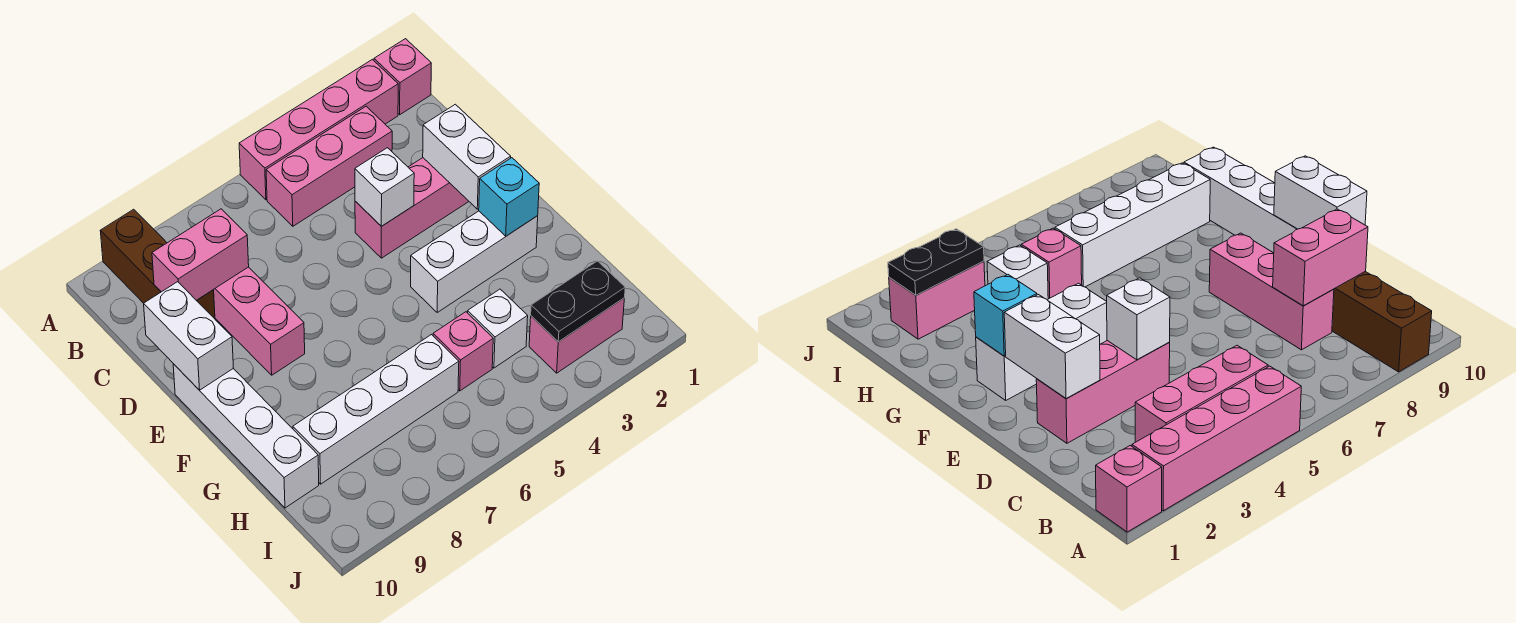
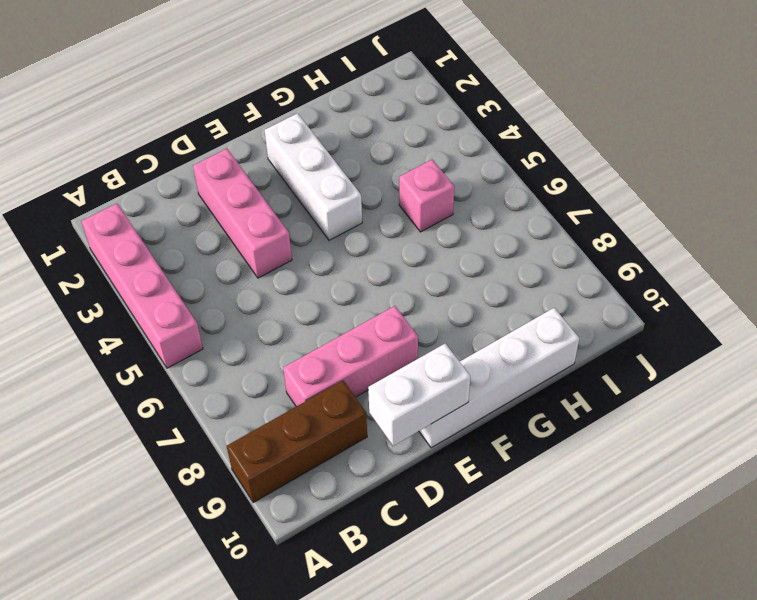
none -> pink brick A1 level 1
none -> pink brick B3:B5 level 1
none -> white brick H4 level 1

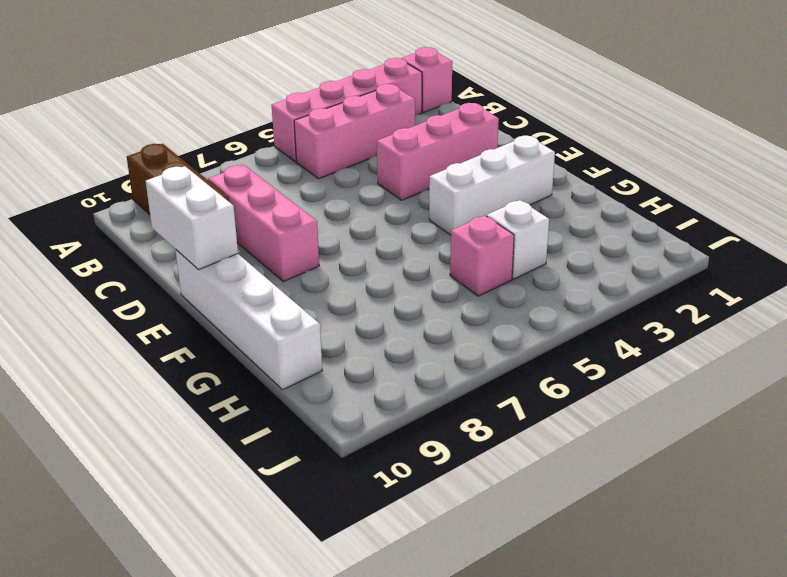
none -> white brick H6:H9 level 1
none -> pink brick I2:I3 level 1
none -> pink brick C8:C9 level 2

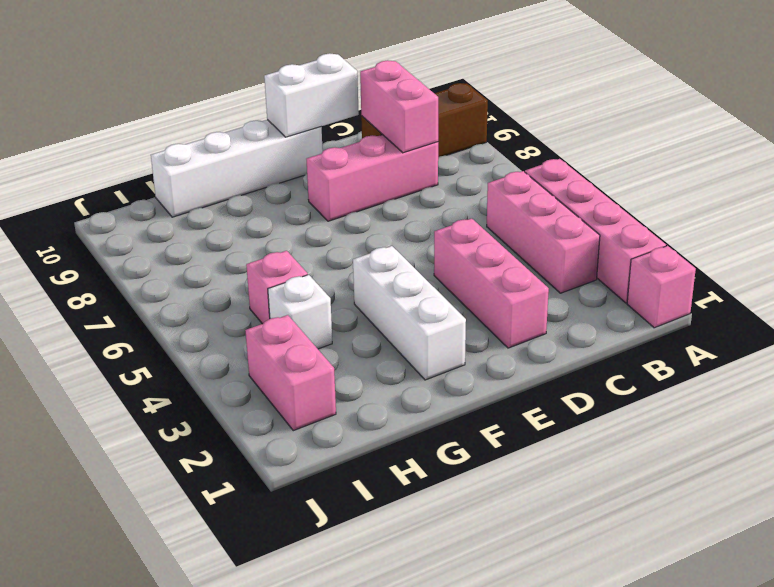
none -> white brick H6:H9 level 1
none -> white brick D2:E2 level 2
none -> white brick D4 level 2

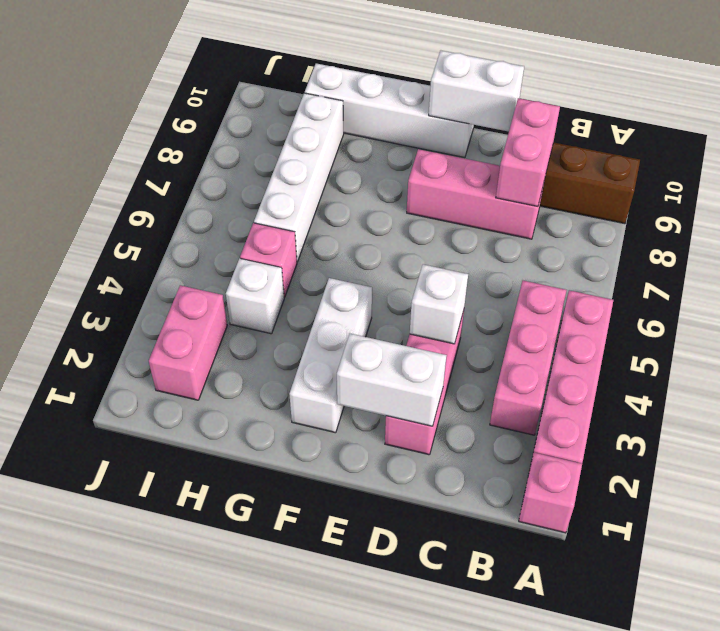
none -> cyan brick F2 level 2
none -> black plate I2:I3 level 2

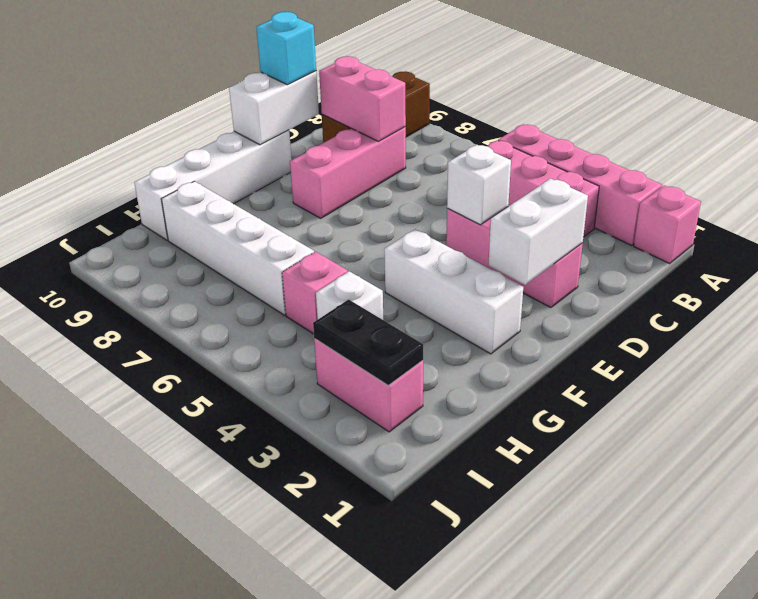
cyan brick D10 level 3 -> cyan brick F2 level 2

